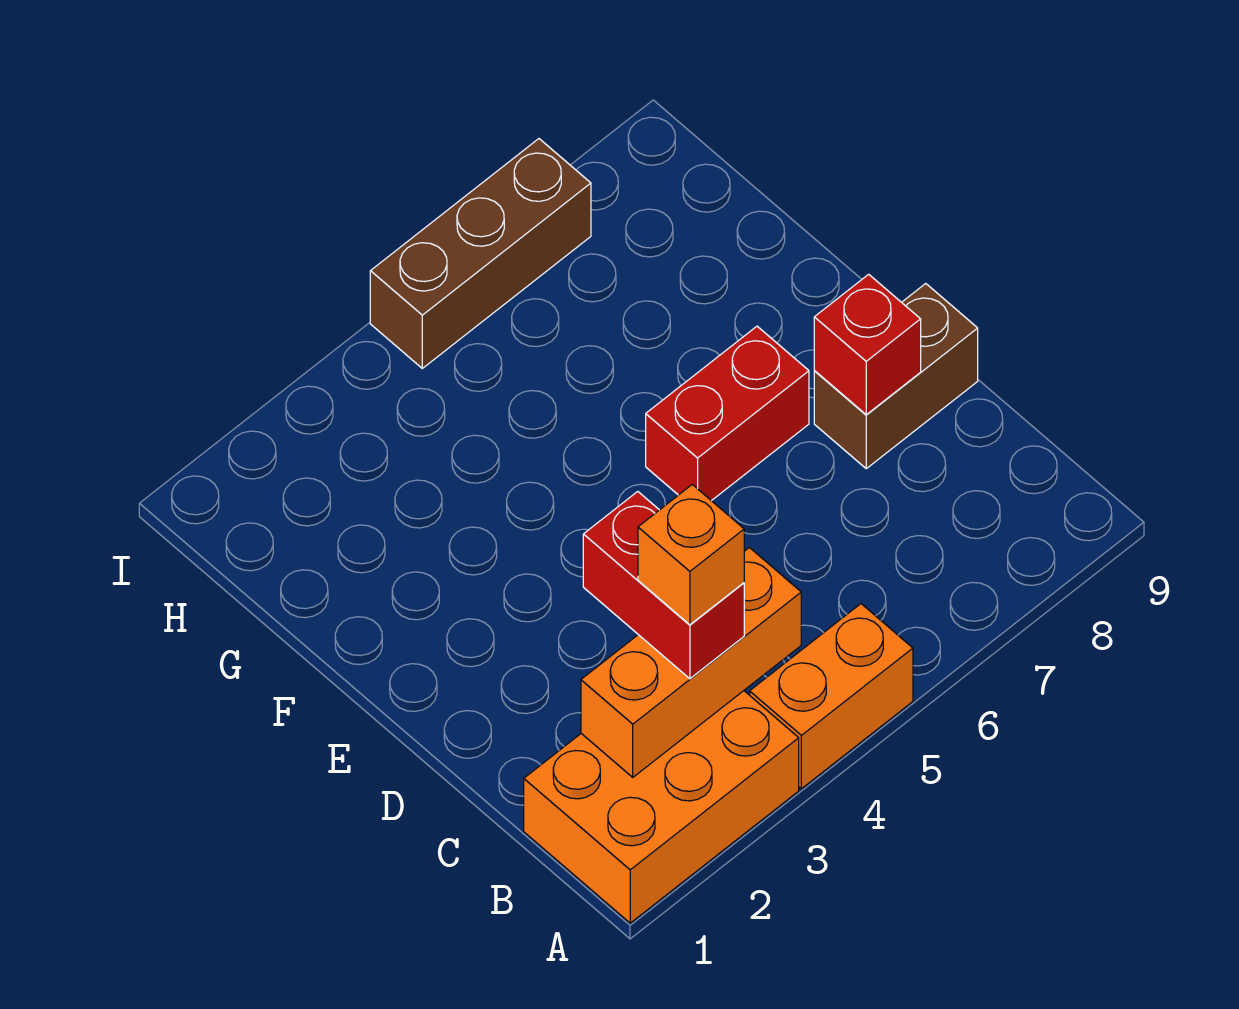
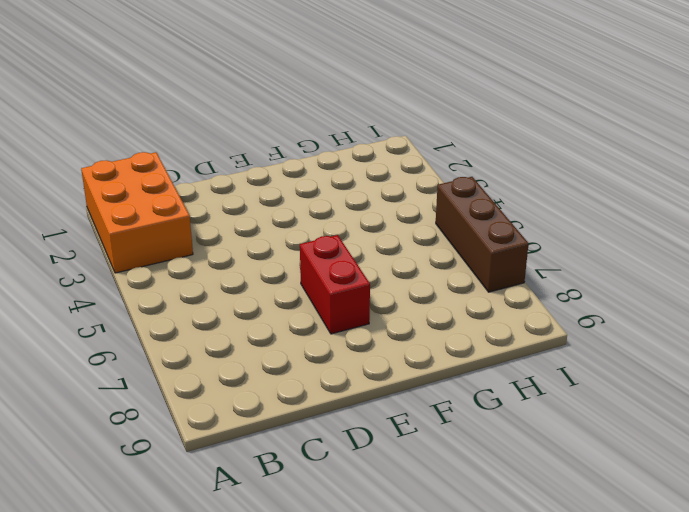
none -> orange brick A4:A5 level 1
none -> brown brick D8:D9 level 1

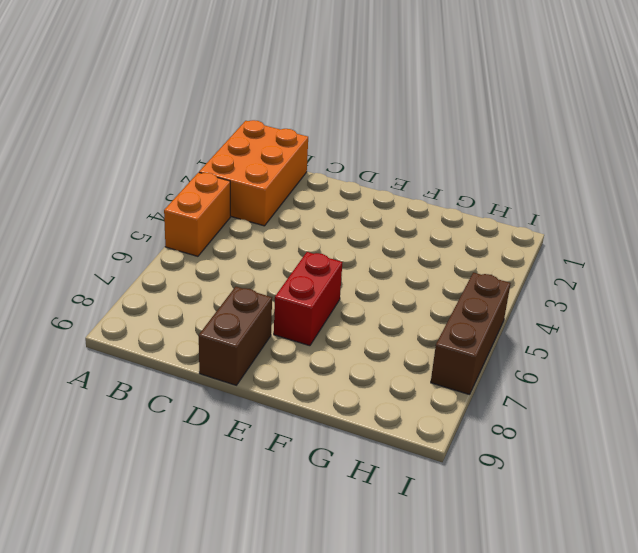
none -> orange brick B2:B4 level 2
none -> red brick D8 level 2

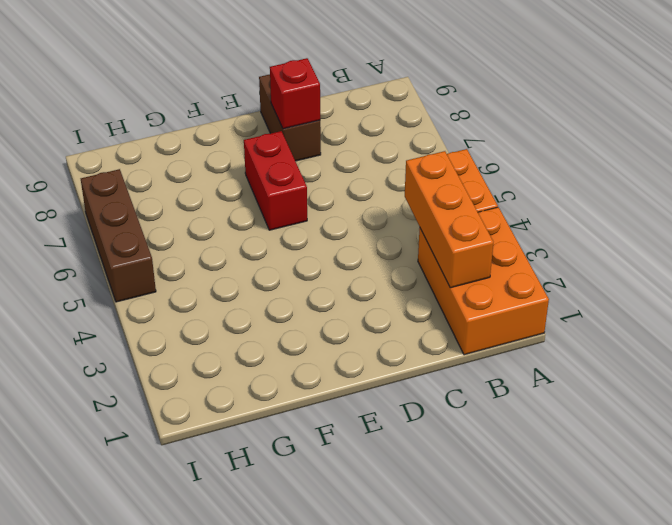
none -> red brick B3:C3 level 3
none -> orange brick B3 level 4

